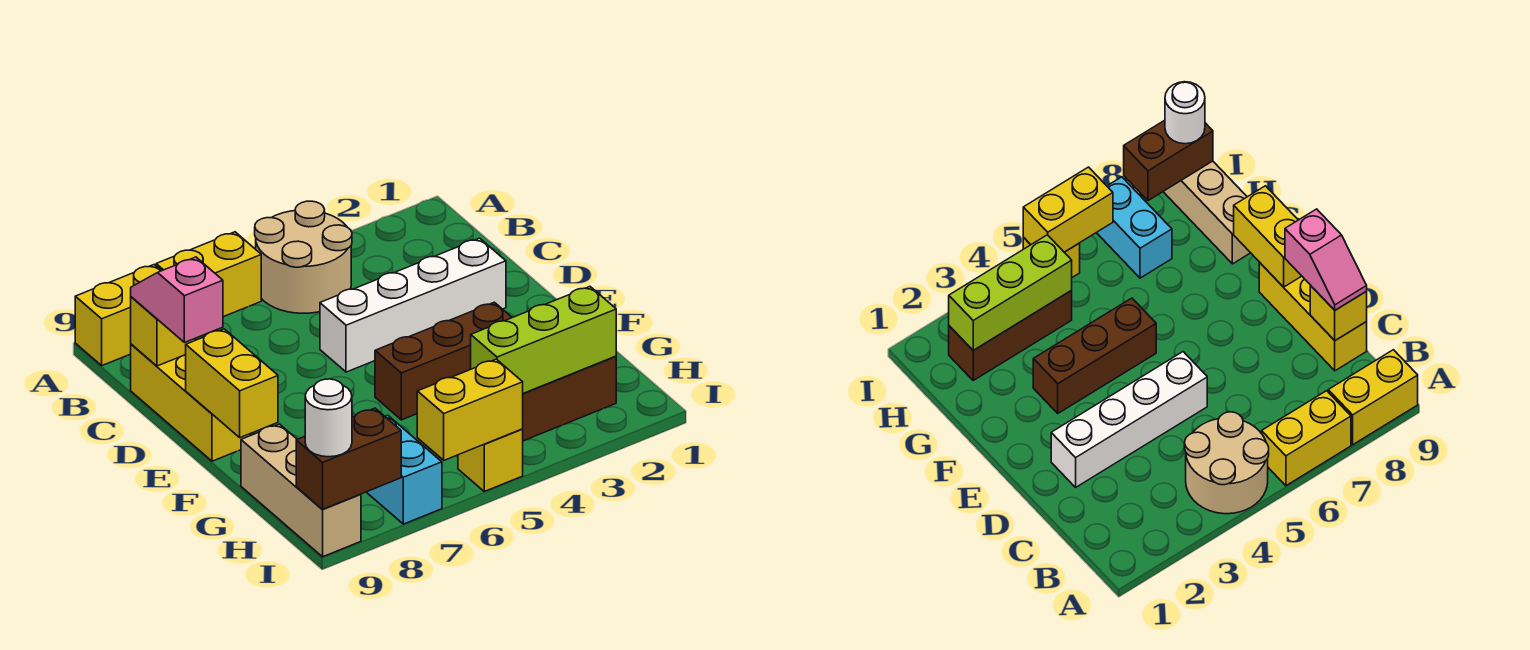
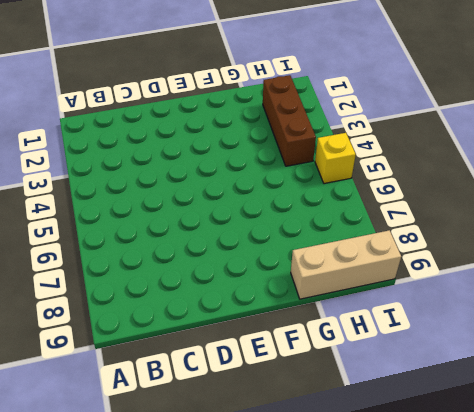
none -> tan round brick A4:B5 level 1
none -> yellow brick A6:A7 level 1
none -> yellow brick A8:A9 level 1

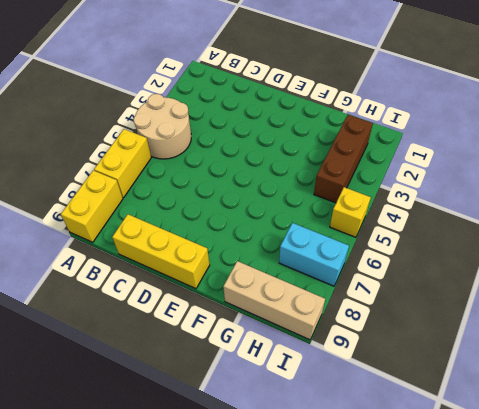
none -> white brick D2:D5 level 1
none -> brown brick F3:F5 level 1
none -> yellow brick C9 level 2

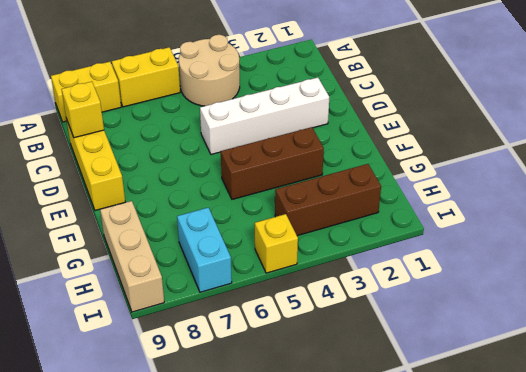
none -> yellow brick E9:F9 level 2
none -> lime brick H2:H4 level 2
none -> yellow brick I5:I6 level 2

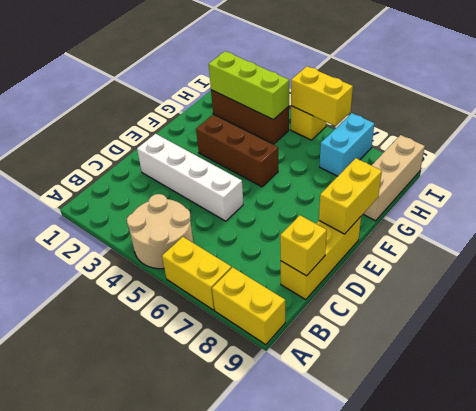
none -> brown brick I8:I9 level 2
none -> pink slope C9:D9 level 3 top D
none -> white round brick I9 level 3

